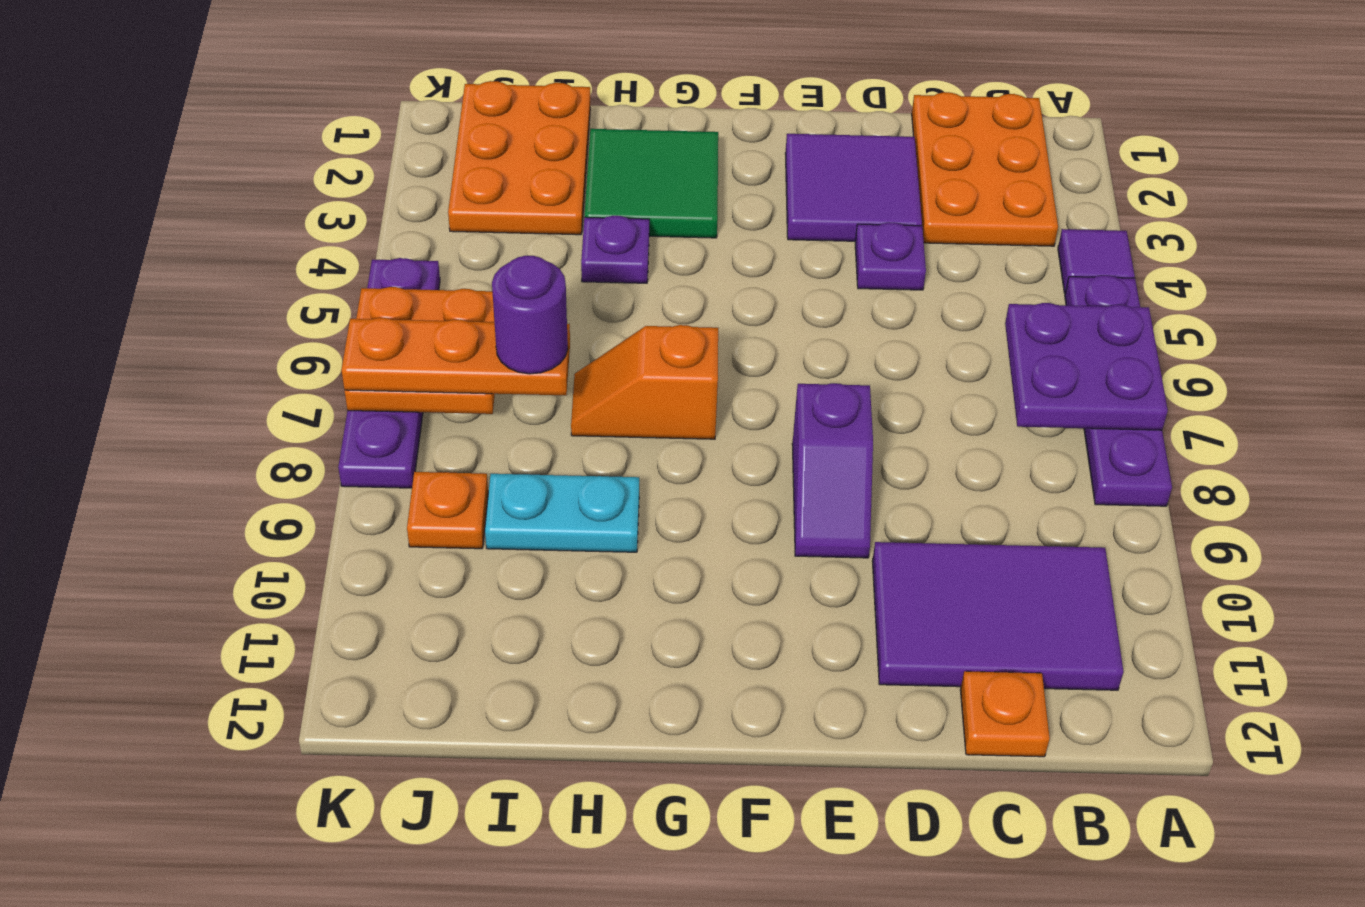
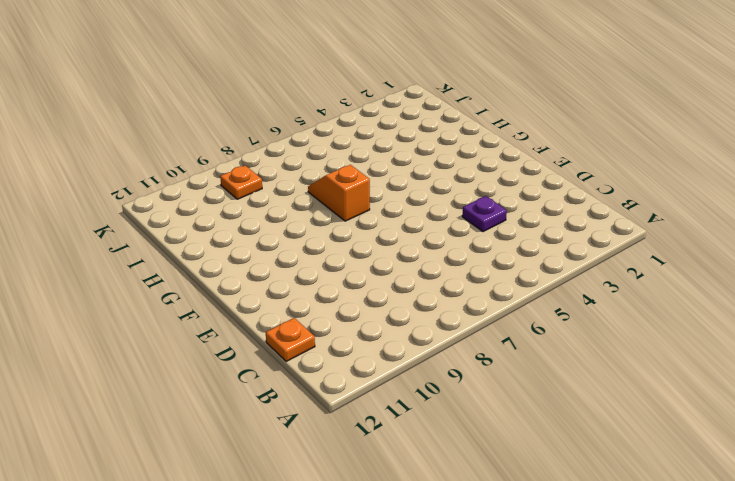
none -> purple tile A4 level 1
none -> purple plate A5:A8 level 1
none -> orange plate B1:C3 level 1

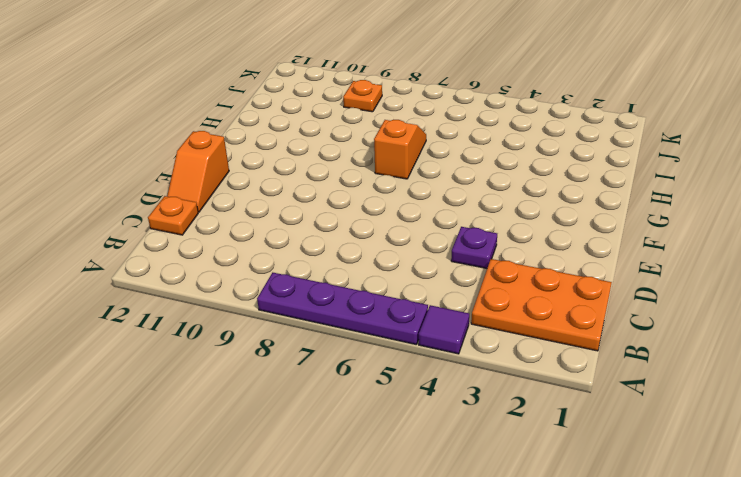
orange slope D12:E12 level 1 top E -> none
none -> purple tile B10:D11 level 1
none -> purple tile D2:E3 level 1
none -> purple slope E8:E9 level 1 top 8

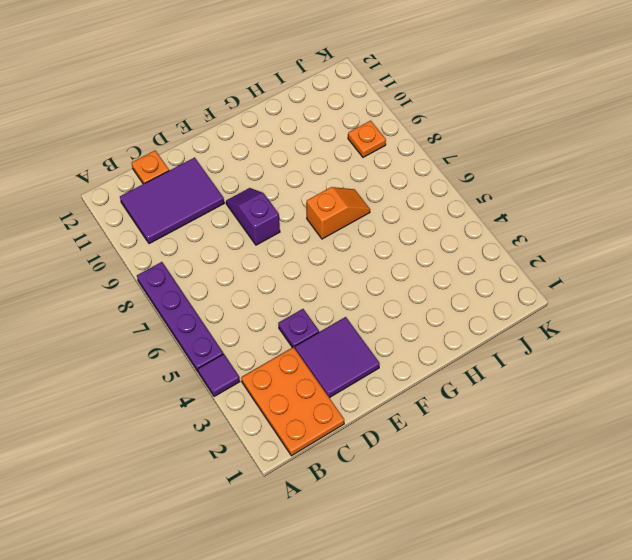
none -> green tile G2:H3 level 1
none -> purple plate H4 level 1
none -> cyan plate H9:I9 level 1

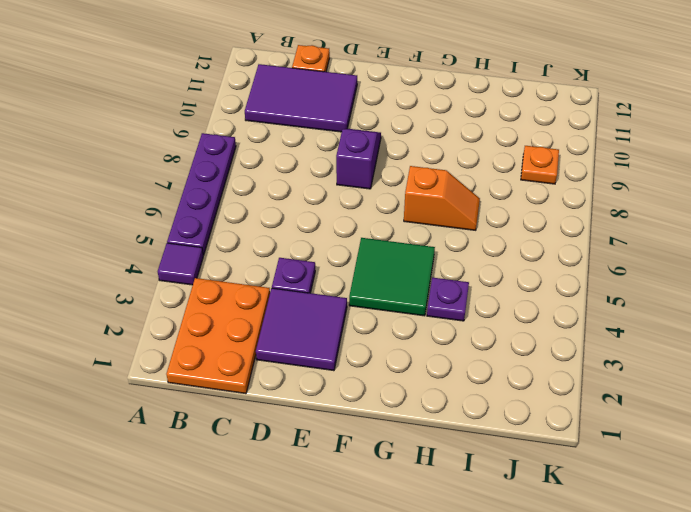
green tile F4:G5 level 1 -> green tile G2:H3 level 1
none -> cyan plate H9:I9 level 1
none -> orange plate I1:J3 level 1
none -> purple plate K5:K8 level 1

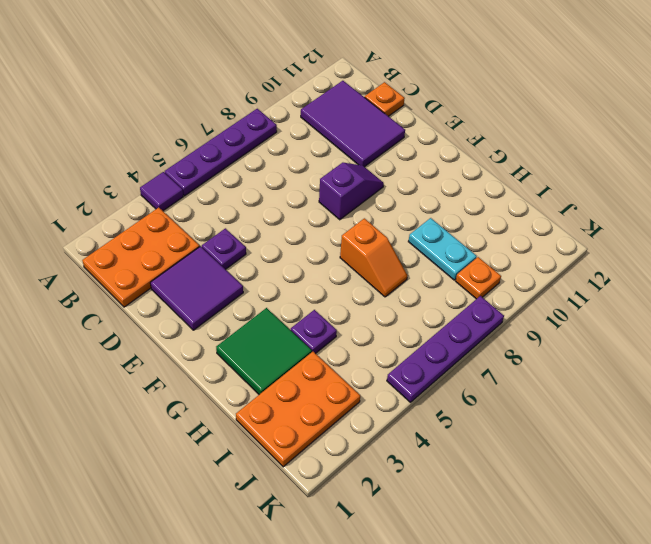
none -> purple plate A6:B7 level 2
none -> orange plate J6:K7 level 2
none -> orange plate I7:K7 level 3

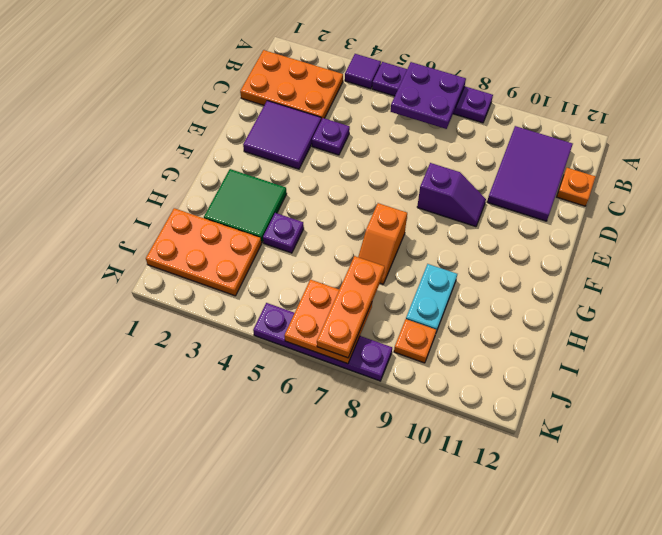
none -> purple round brick I7 level 4

